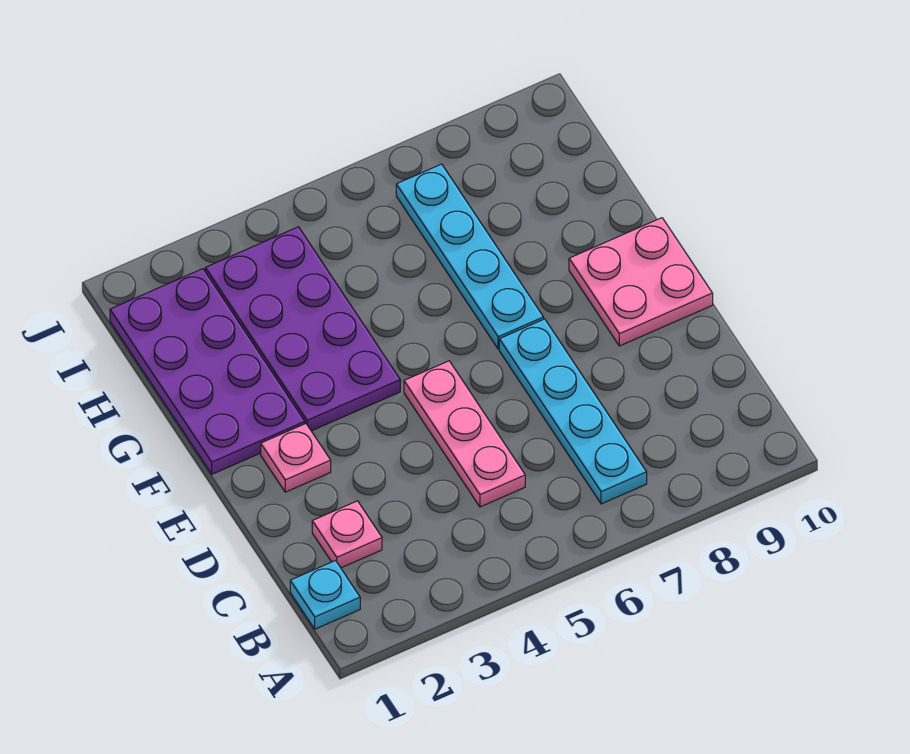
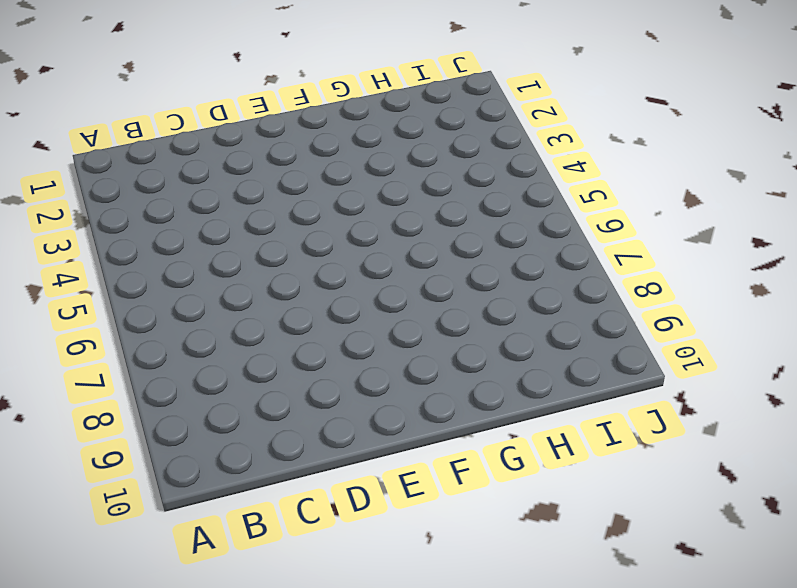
none -> cyan plate B1 level 1
none -> cyan plate B7:E7 level 1

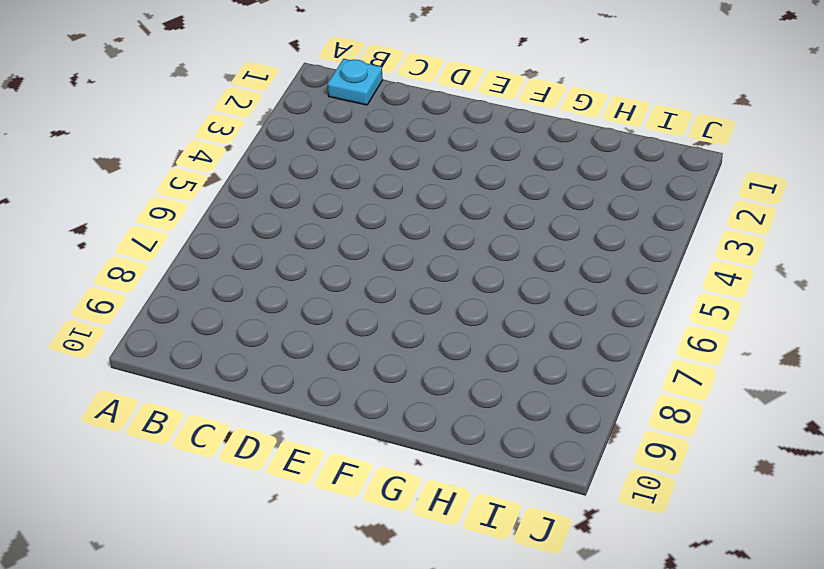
none -> cyan plate B7:E7 level 1
none -> pink plate C2 level 1

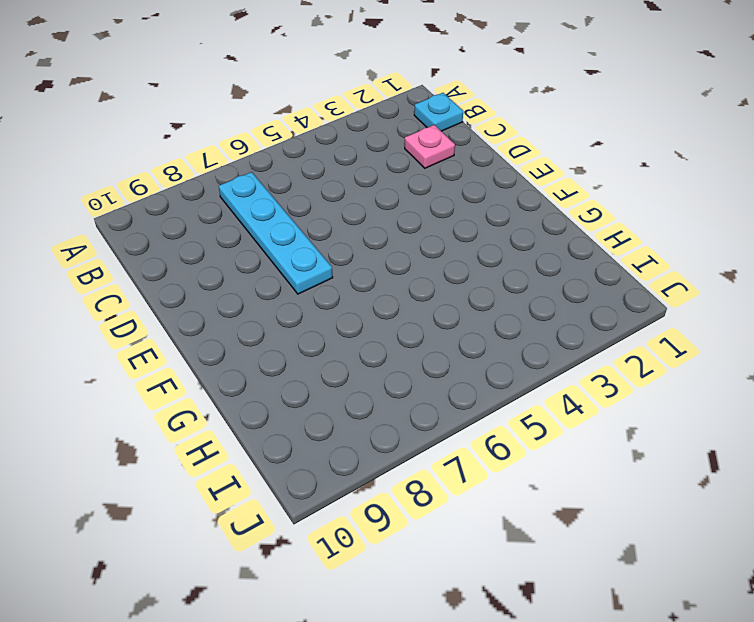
none -> pink plate C5:E5 level 1
none -> pink plate E2 level 1

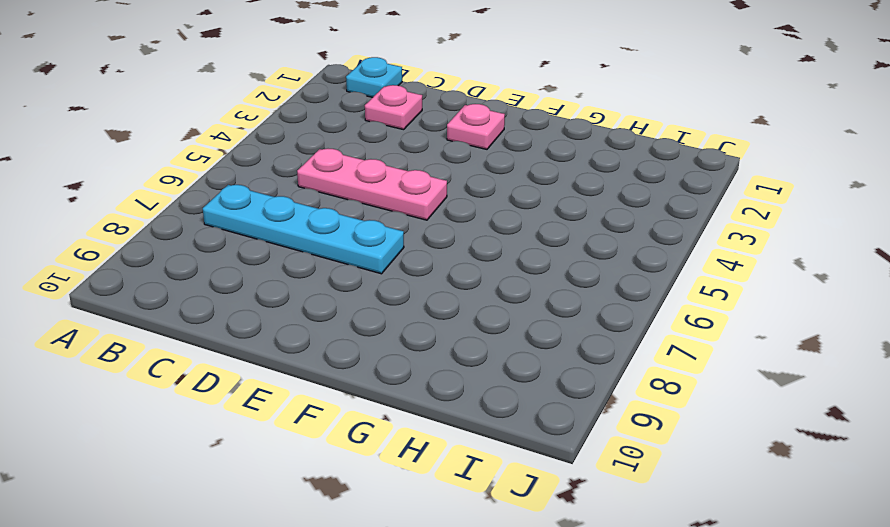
none -> pink plate E9:F10 level 1
none -> purple plate F1:I2 level 1

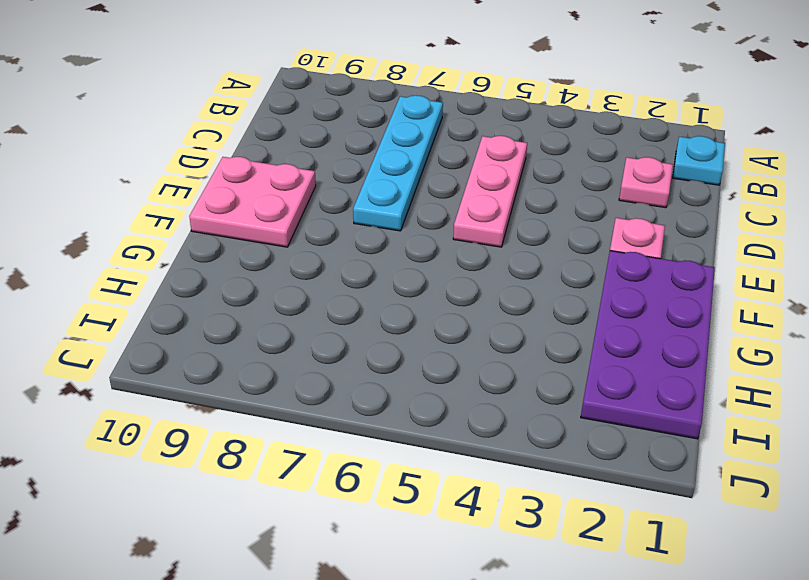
none -> purple plate F3:I4 level 1
none -> cyan plate F7:I7 level 1

